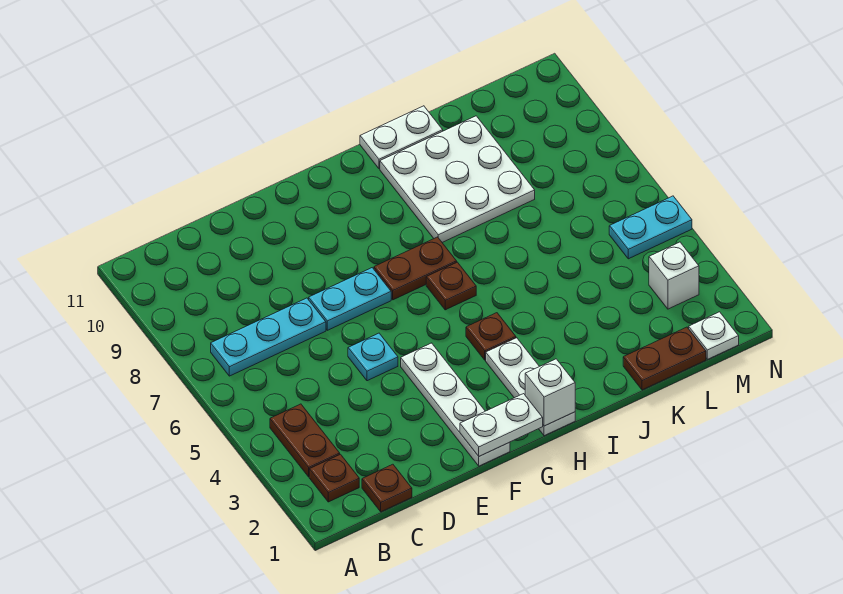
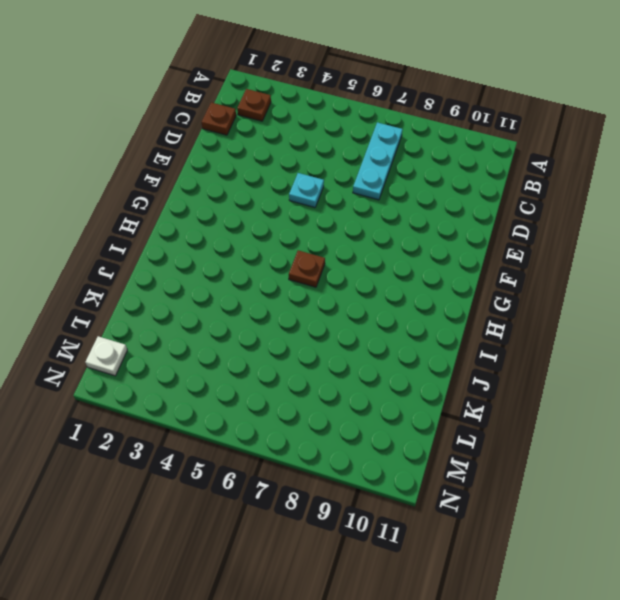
none -> brown plate B3:B4 level 1
none -> cyan plate E7:F7 level 1
none -> white plate F1:F4 level 1

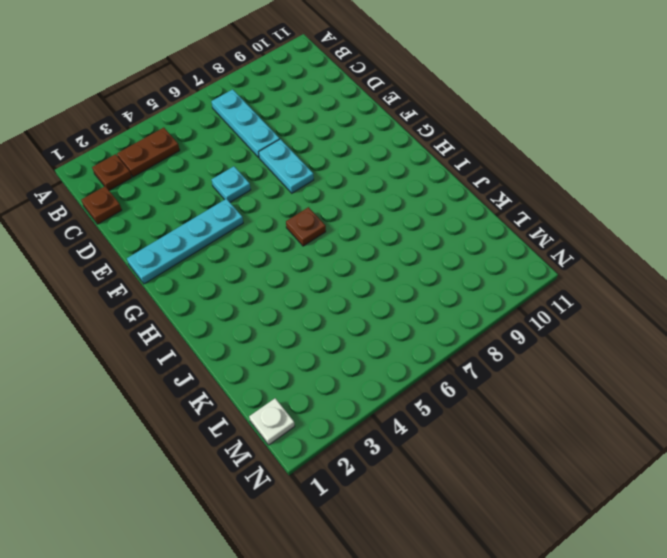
cyan plate F1:F4 level 1 -> white plate F1:F4 level 1
none -> brown plate G7:H7 level 1
none -> white plate H1:H3 level 1
none -> brown plate H4 level 1

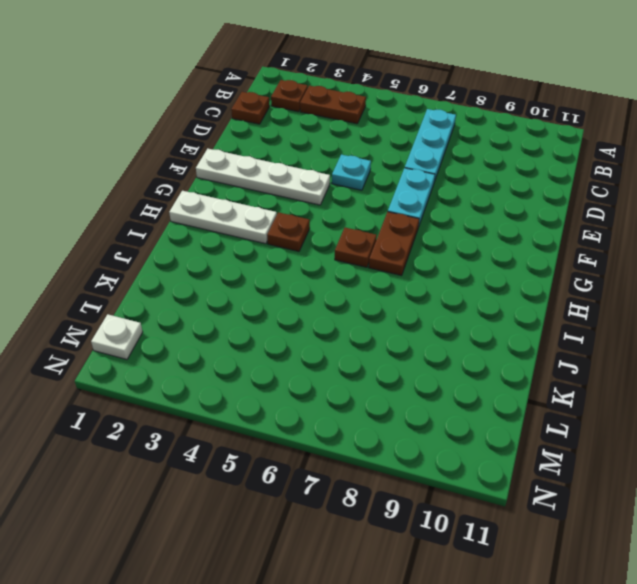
none -> white plate I8:K10 level 1
none -> white plate I11:J11 level 1
none -> brown plate K1:L1 level 1

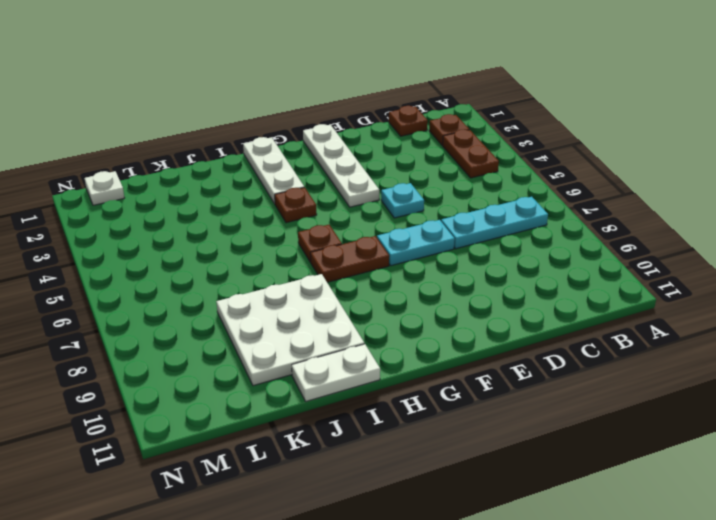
none -> brown plate K1:L1 level 1
none -> white brick M3 level 1
none -> cyan plate M5:N5 level 1

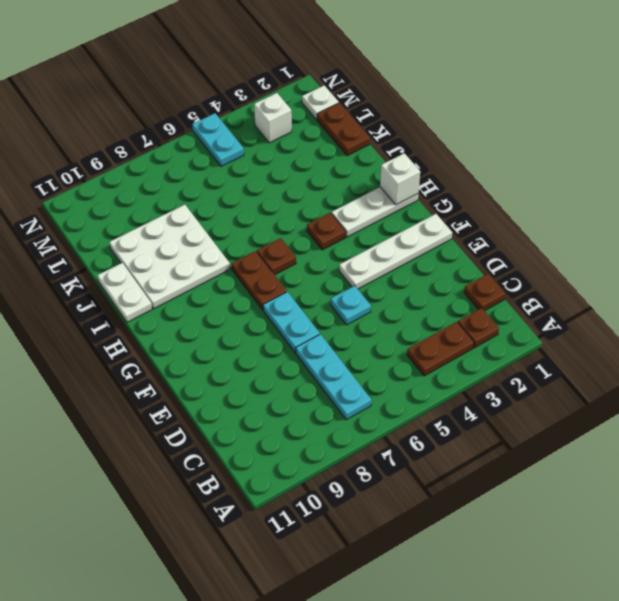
none -> white plate F1:G1 level 2

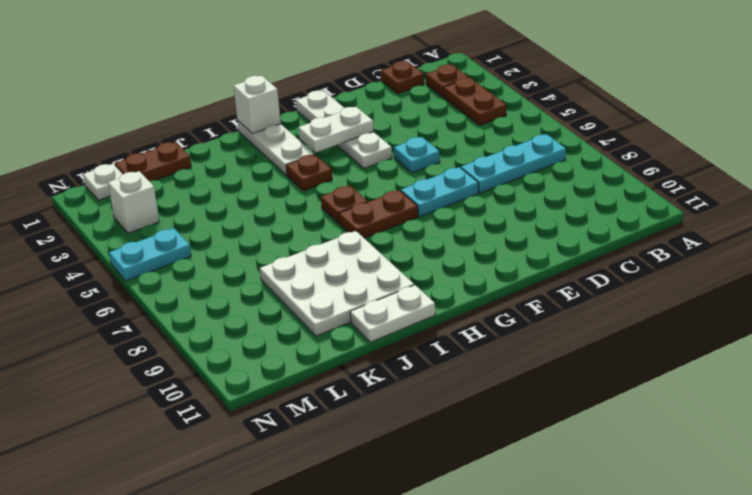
white plate F3:G3 level 2 -> white plate F1:G1 level 2

